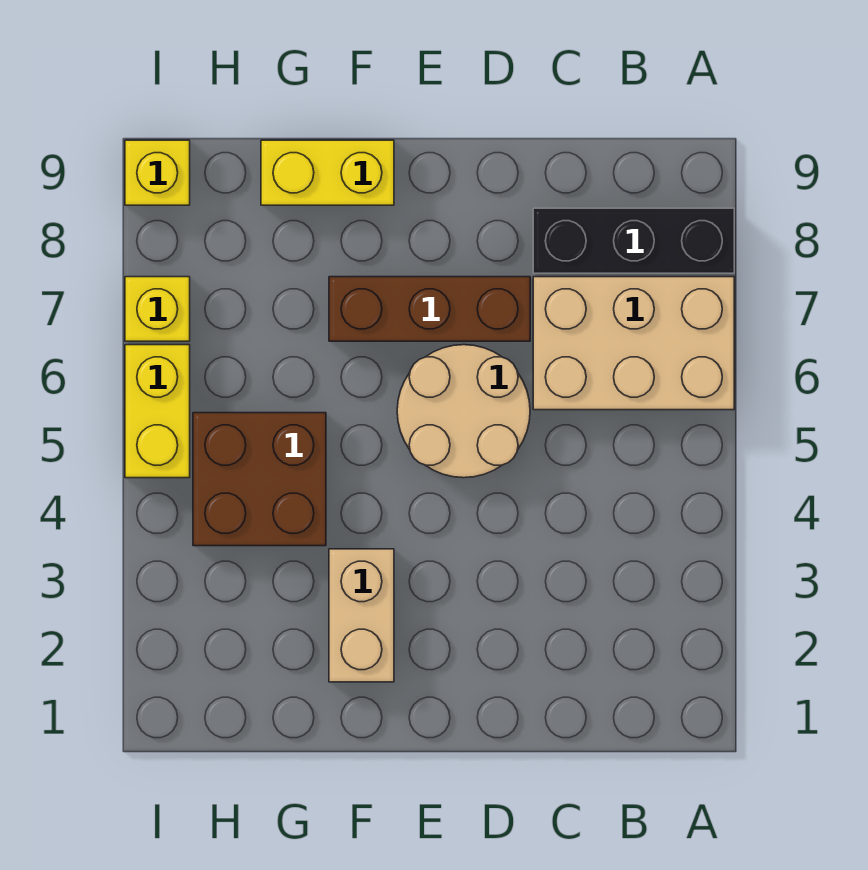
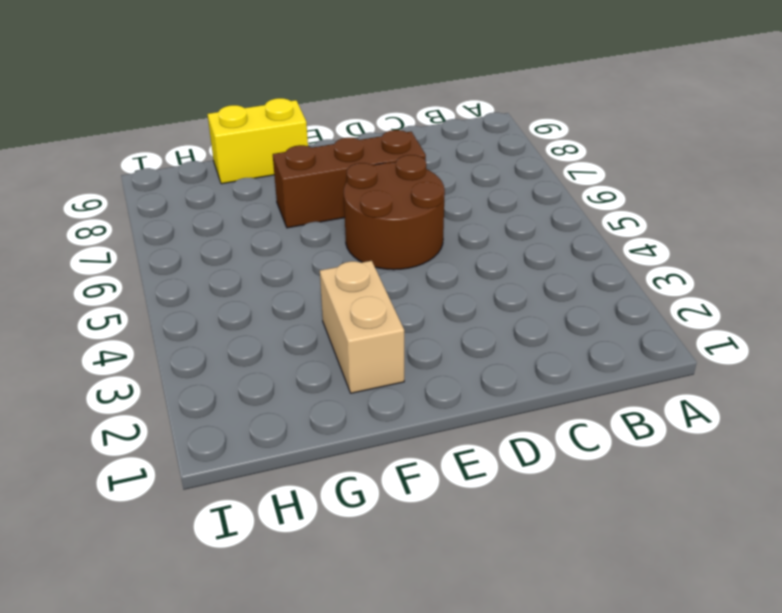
brown round brick D5:E6 level 1 -> tan round brick D5:E6 level 1
none -> tan brick A6:C7 level 1
none -> black brick A8:C8 level 1

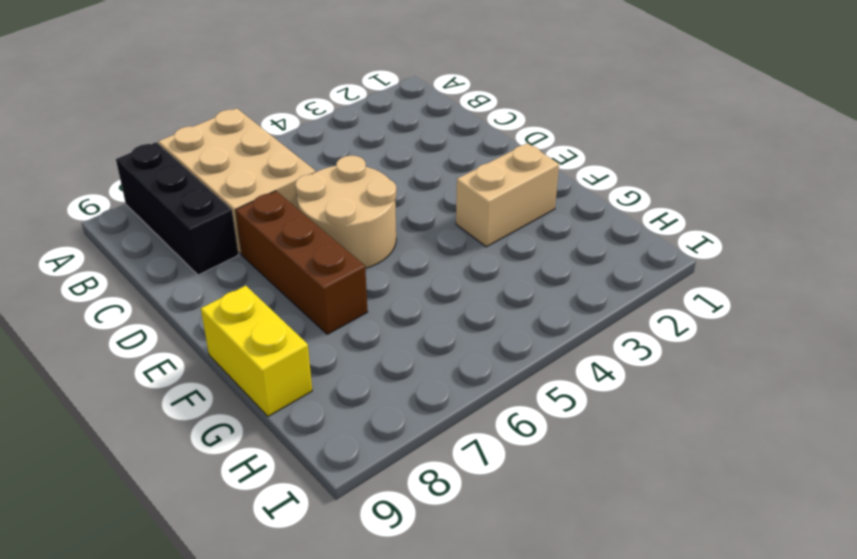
none -> brown brick G4:H5 level 1
none -> yellow brick I5:I6 level 1

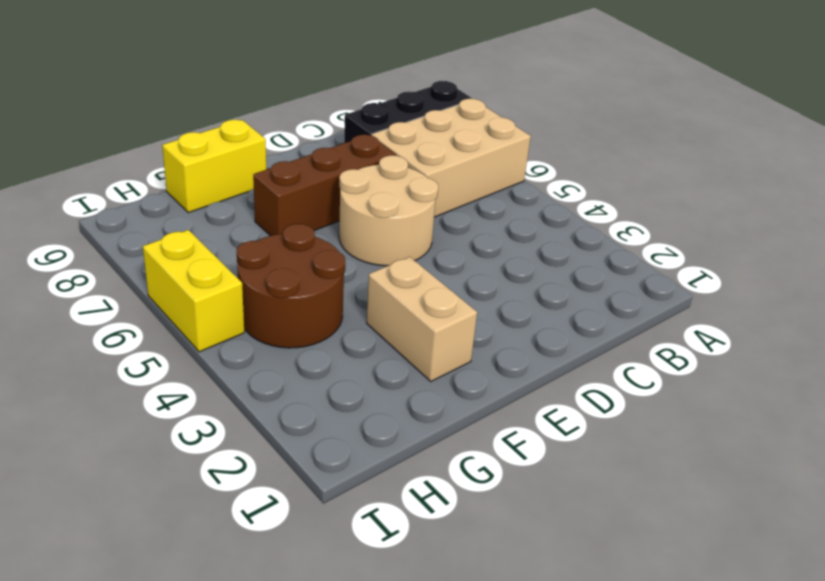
brown round brick G4:H5 level 1 -> brown brick G4:H5 level 1
none -> yellow brick I7 level 1
none -> yellow brick I9 level 1

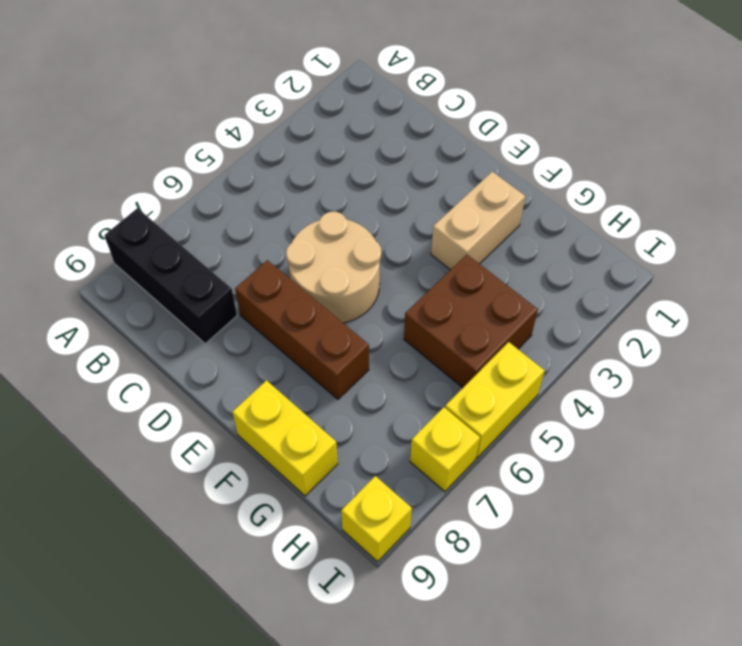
none -> tan brick A6:C7 level 1

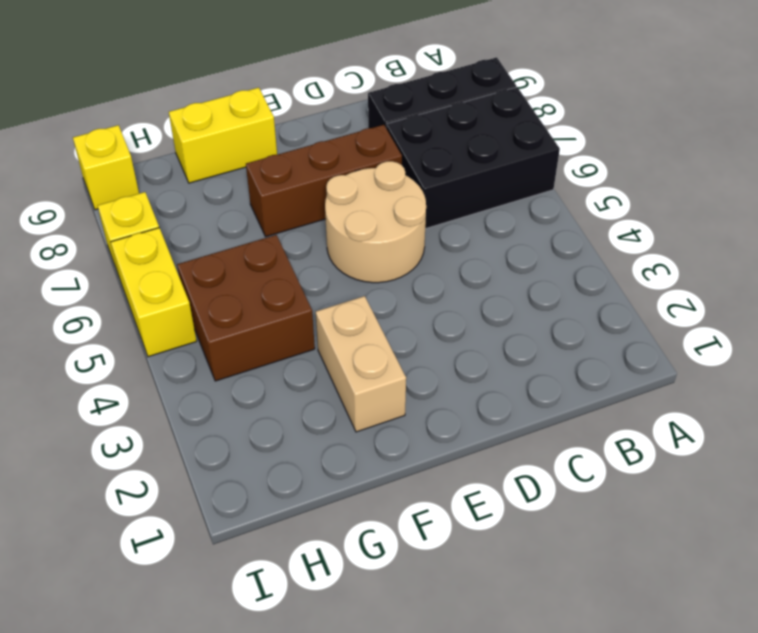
black brick A6:C7 level 1 -> tan brick A6:C7 level 1

